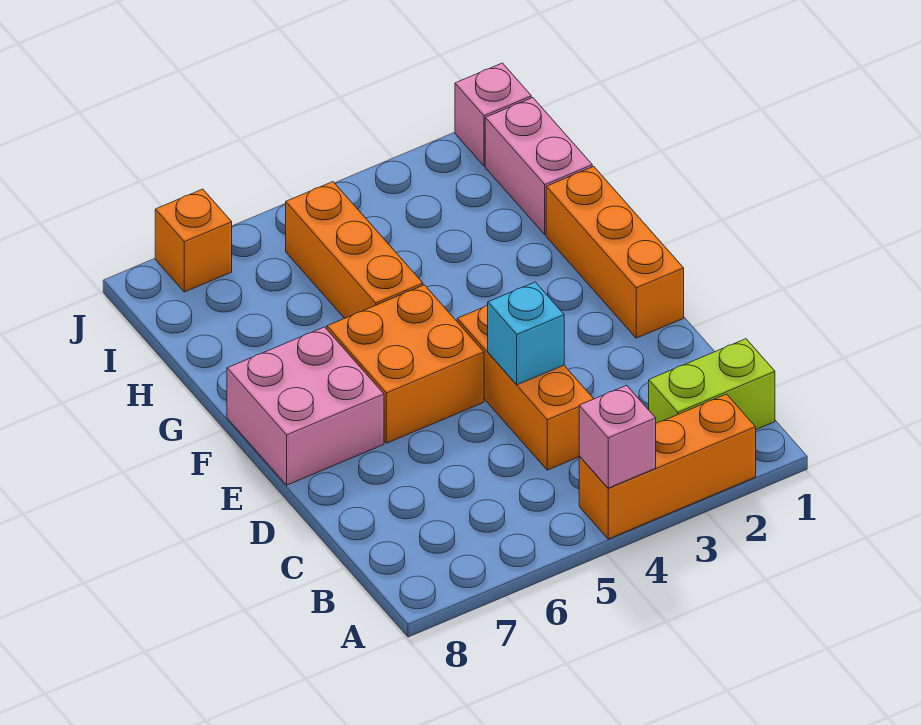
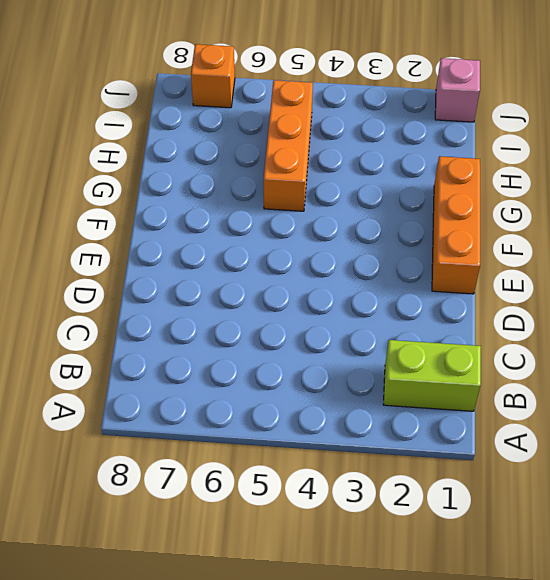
none -> orange brick A2:A4 level 1
none -> orange brick C4:E4 level 1
none -> orange brick E5:F6 level 1

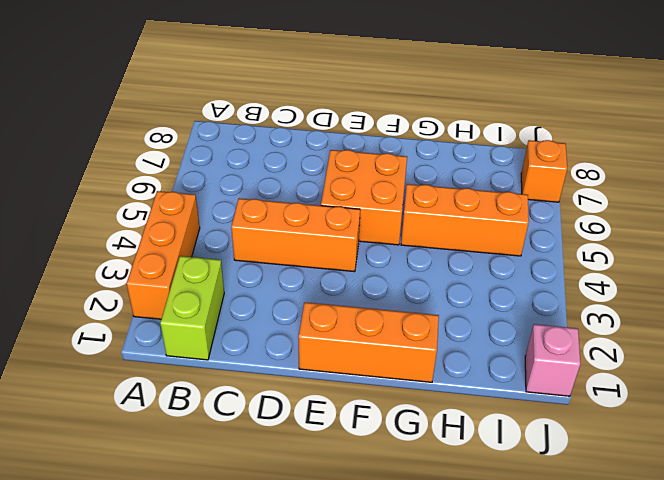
none -> pink brick E7:F8 level 1
none -> pink brick H1:I1 level 1
none -> pink brick A4 level 2

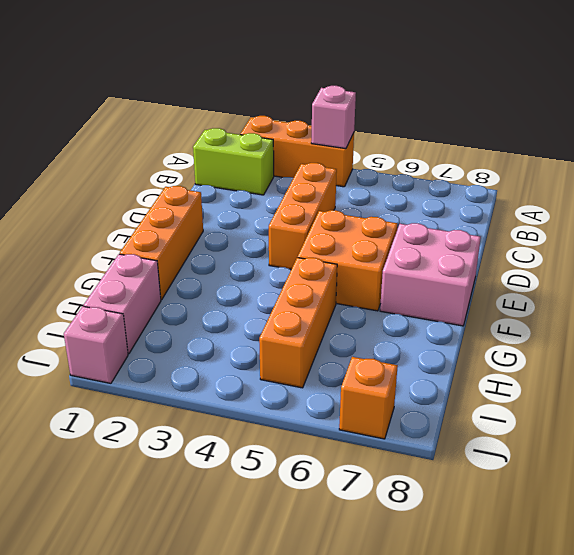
none -> cyan brick D4 level 2

